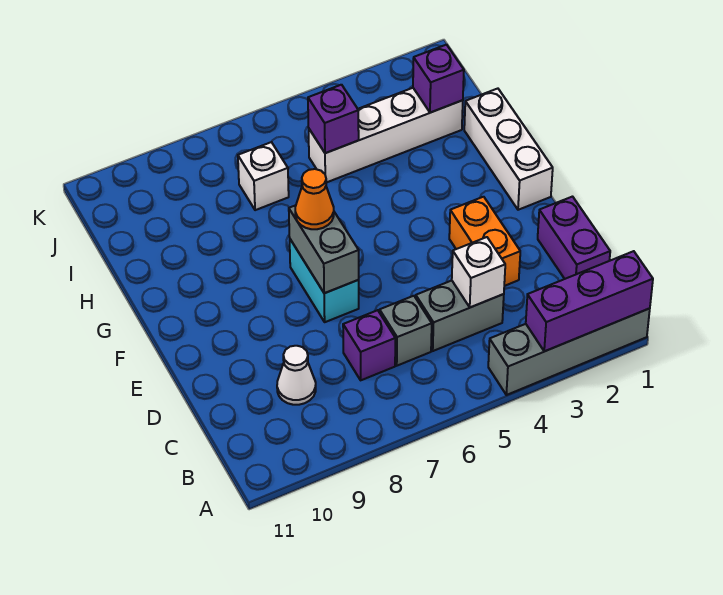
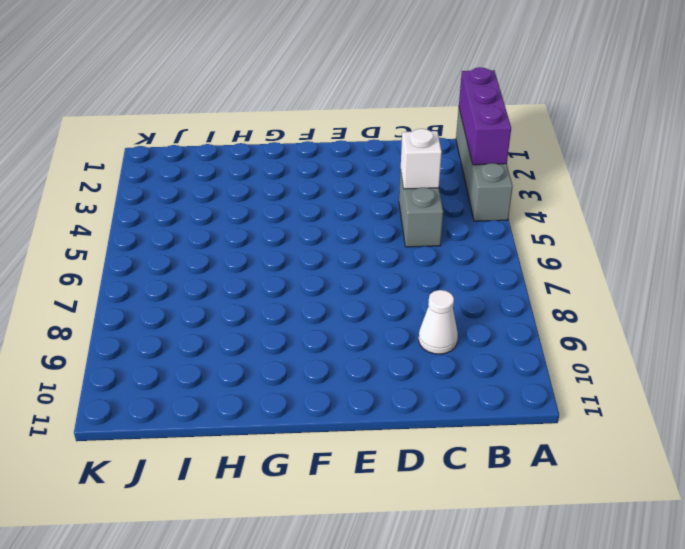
none -> purple brick C1:D1 level 1
none -> grey brick C6 level 1
none -> purple brick C7 level 1

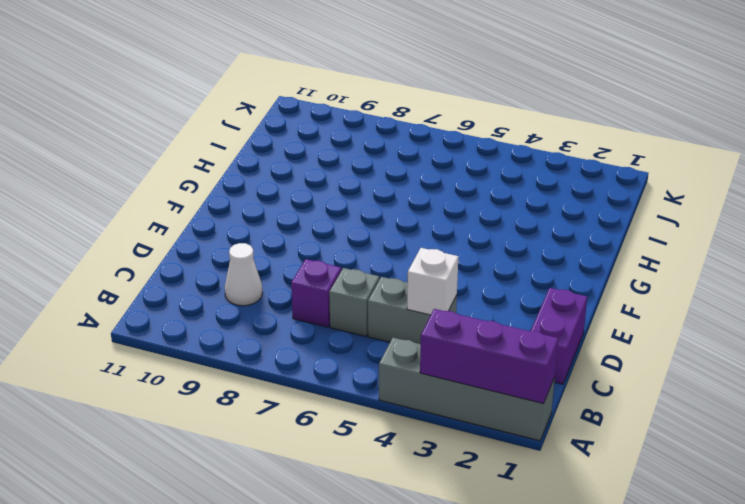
none -> orange brick D3:E3 level 1
none -> cyan brick E7:F7 level 1
none -> white brick F1:H1 level 1

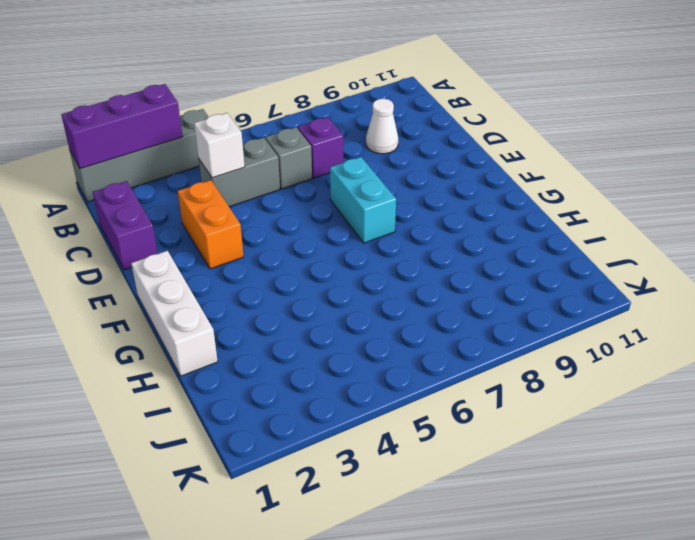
none -> white brick I2:I5 level 1
none -> white brick I7 level 1
none -> grey brick E7:F7 level 2

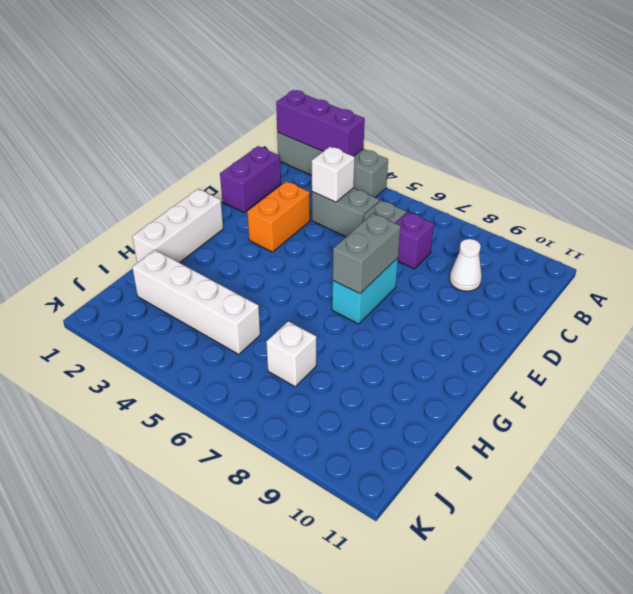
none -> purple brick I2 level 2
none -> purple brick I5 level 2
none -> orange cone F7 level 3

